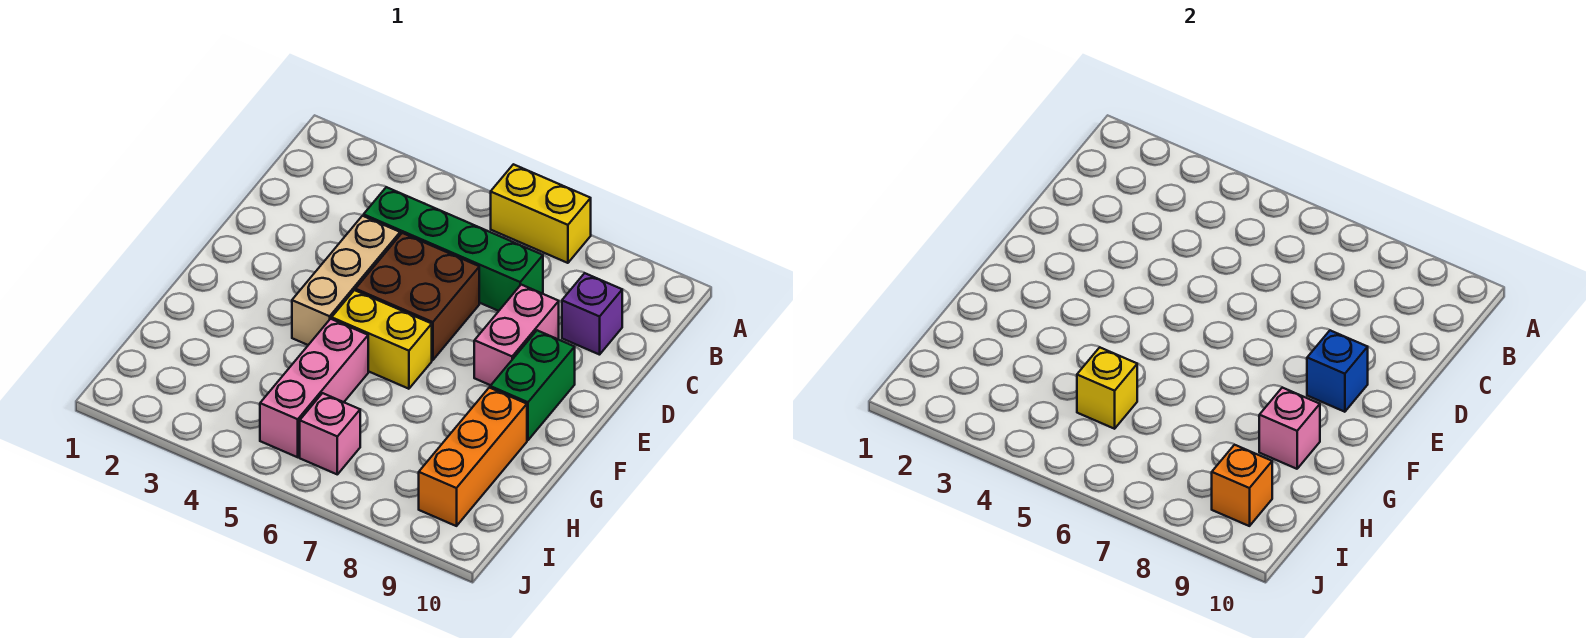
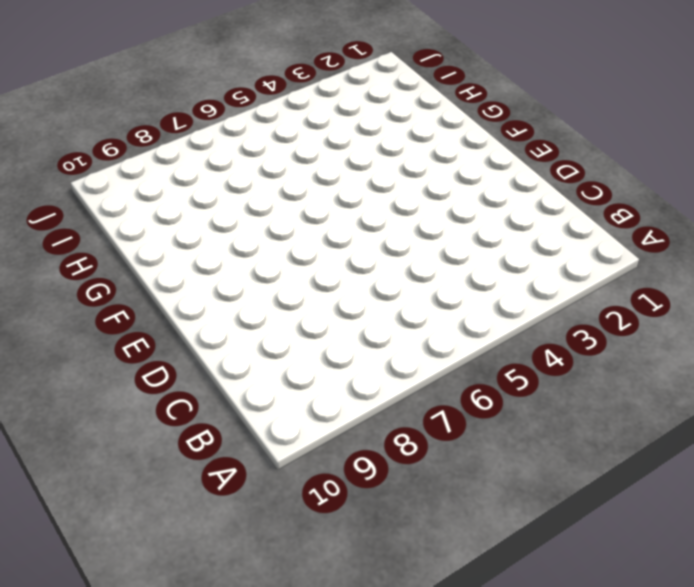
none -> yellow brick A6:A7 level 1
none -> green brick C4:C7 level 1
none -> purple brick C9 level 1

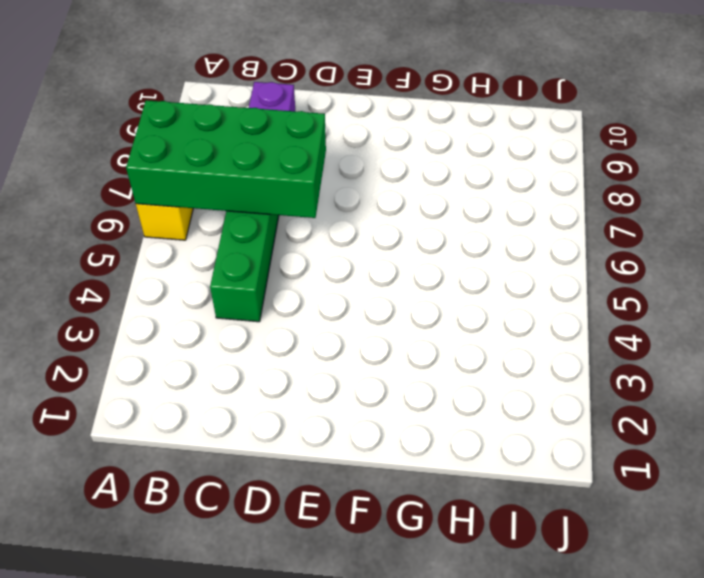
green brick A6:D7 level 2 -> none
none -> tan brick D4:F4 level 1
none -> brown brick D5:E6 level 1
none -> pink brick D8:E8 level 1

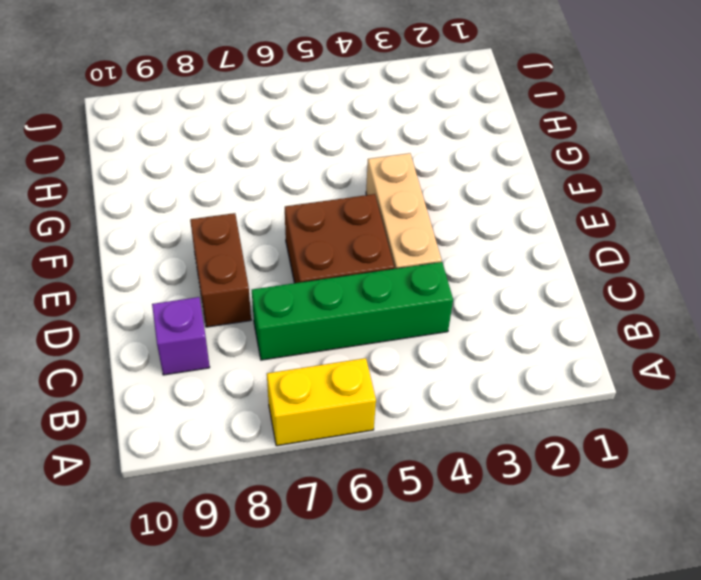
brown brick D8:E8 level 1 -> pink brick D8:E8 level 1
none -> green brick E9:F9 level 1
none -> yellow brick F5:F6 level 1
none -> pink brick G5:I5 level 1

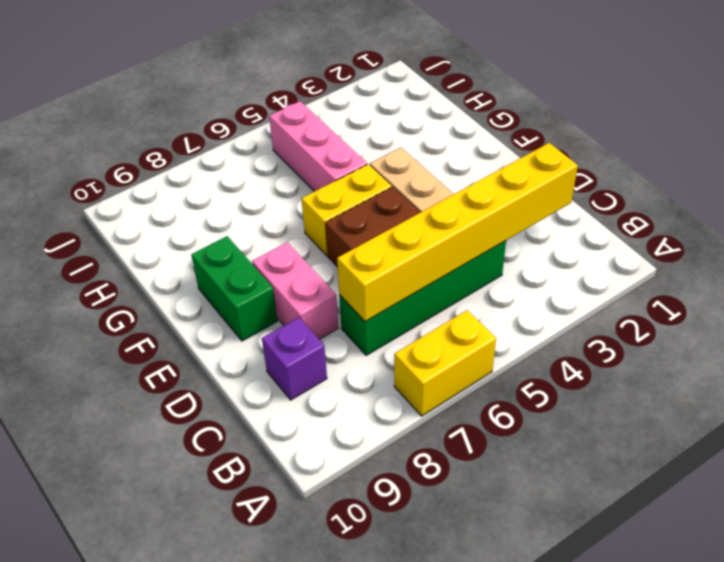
yellow brick C2:C7 level 2 -> none
none -> orange brick G9:I9 level 1
none -> pink brick I6 level 1
none -> blue brick E9 level 2

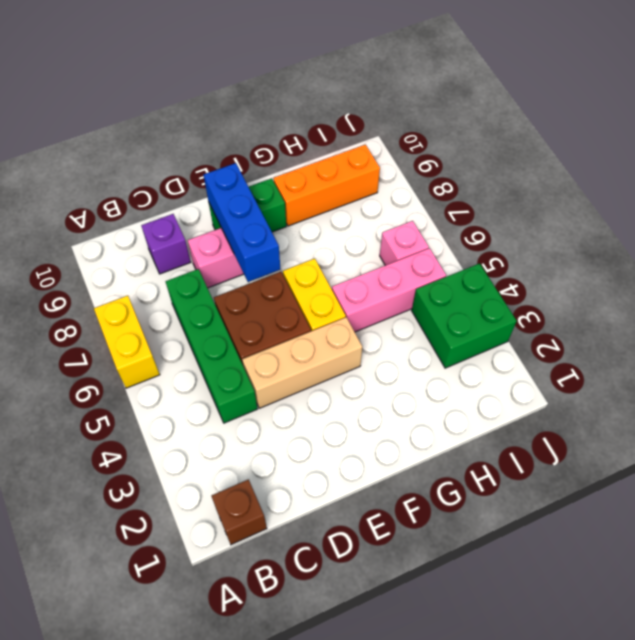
brown brick B1 level 1 -> none
blue brick E7:E9 level 2 -> blue brick E9 level 2
green brick I3:J4 level 1 -> none
none -> pink brick G9 level 2
none -> yellow brick H5 level 2
none -> orange brick I9 level 2

